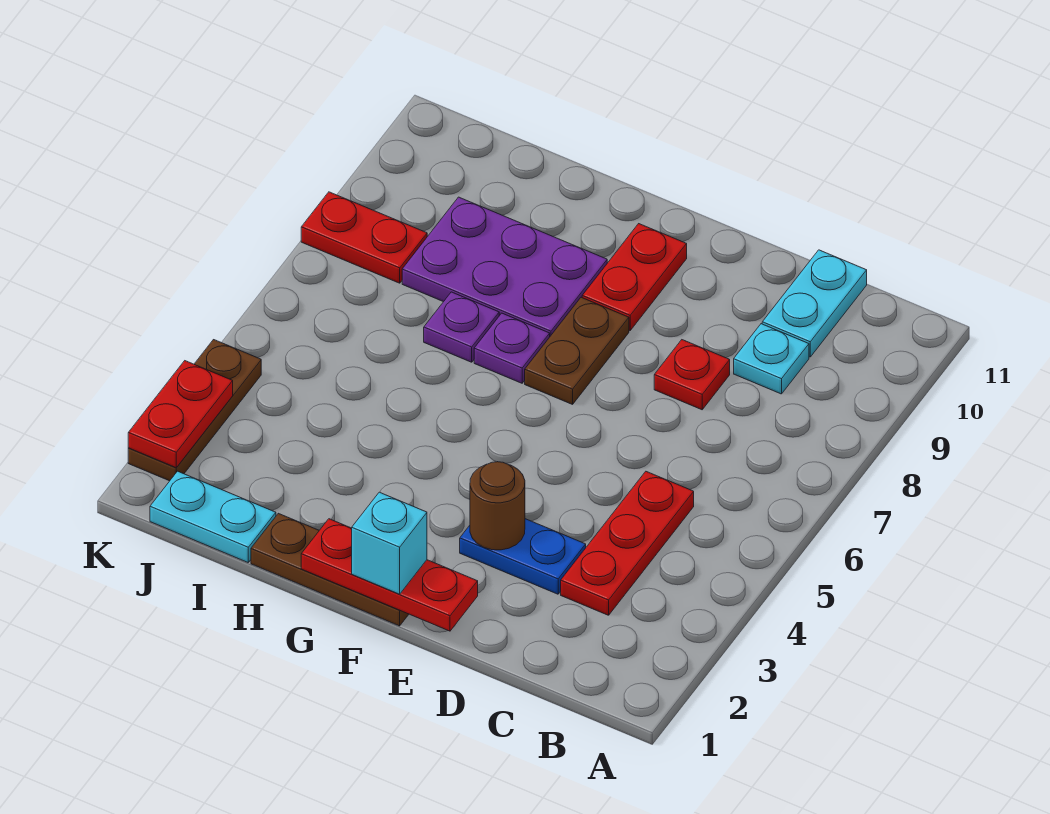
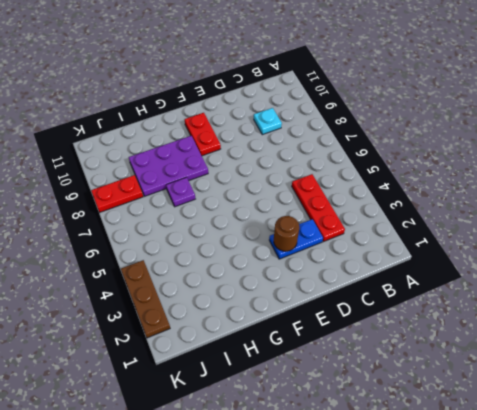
none -> cyan plate C10:C11 level 1
none -> red plate D8 level 1
none -> brown plate F1:H1 level 1

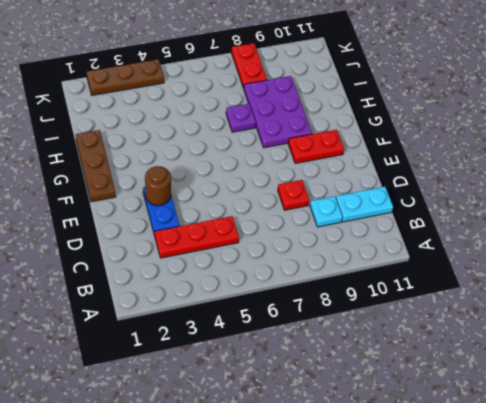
none -> brown plate F7:F8 level 1
none -> purple plate G7 level 1
none -> cyan plate I1:J1 level 1

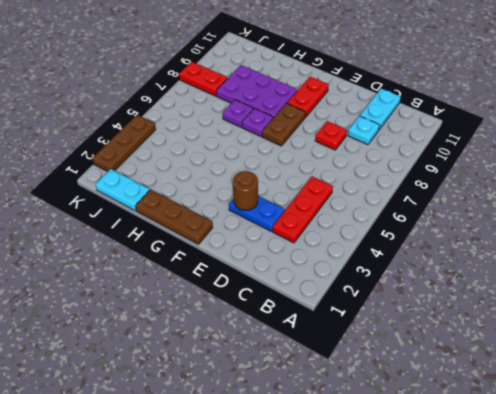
none -> red plate E1:G1 level 2
none -> red plate K2:K3 level 2
none -> cyan brick F1 level 3

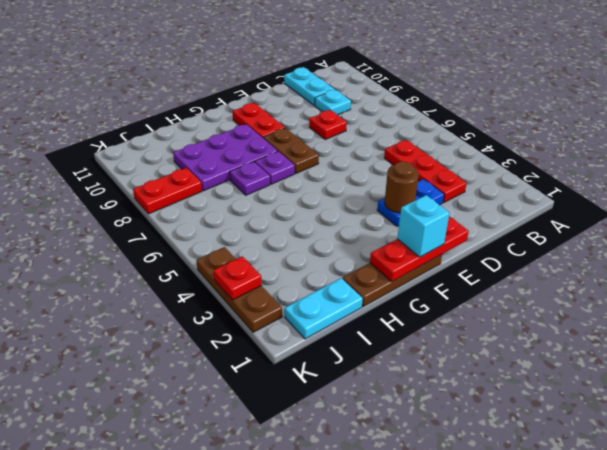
red plate K3 level 2 -> red plate K2:K3 level 2

